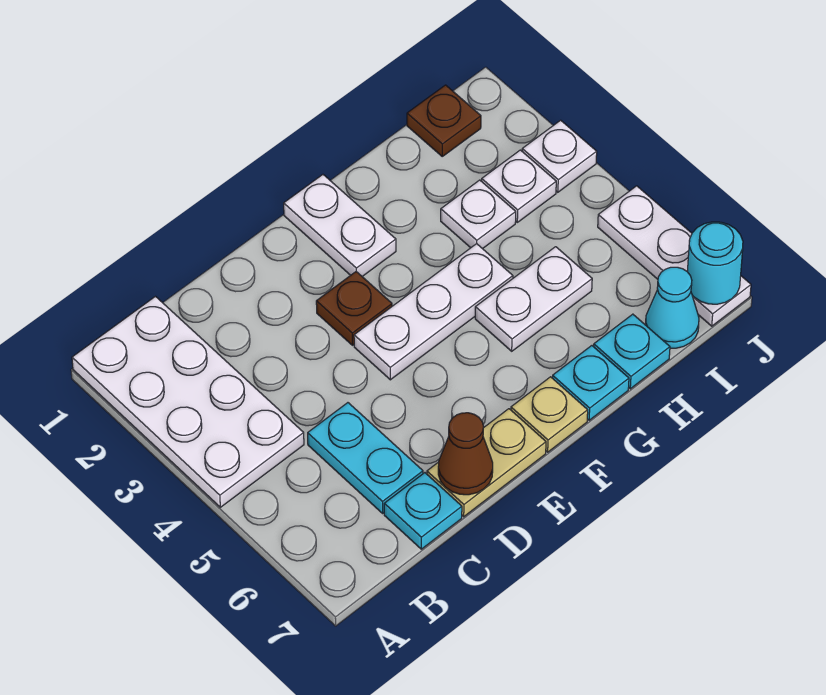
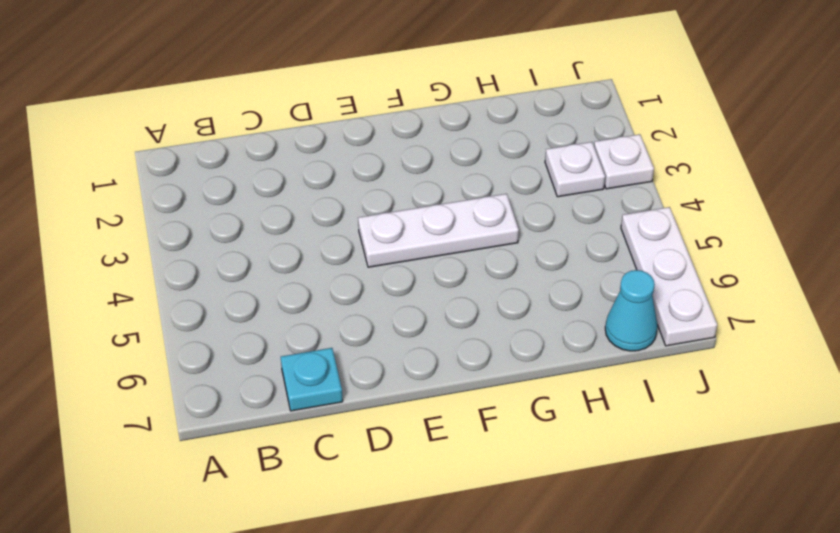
none -> white plate A1:B4 level 1
none -> cyan plate C5:C6 level 1
none -> tan plate D7:E7 level 1

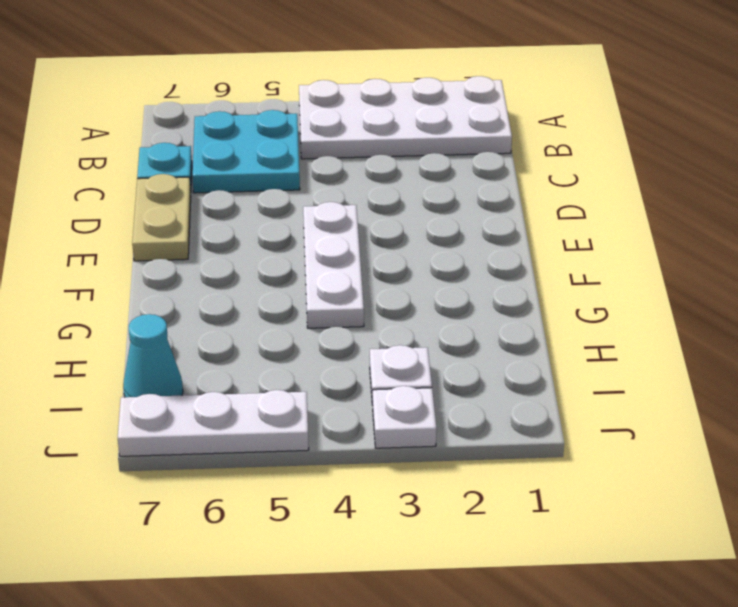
cyan plate B5:C6 level 1 -> cyan plate C5:C6 level 1
none -> brown plate E3 level 1
none -> white plate F1:F2 level 1
none -> tan plate F7 level 1

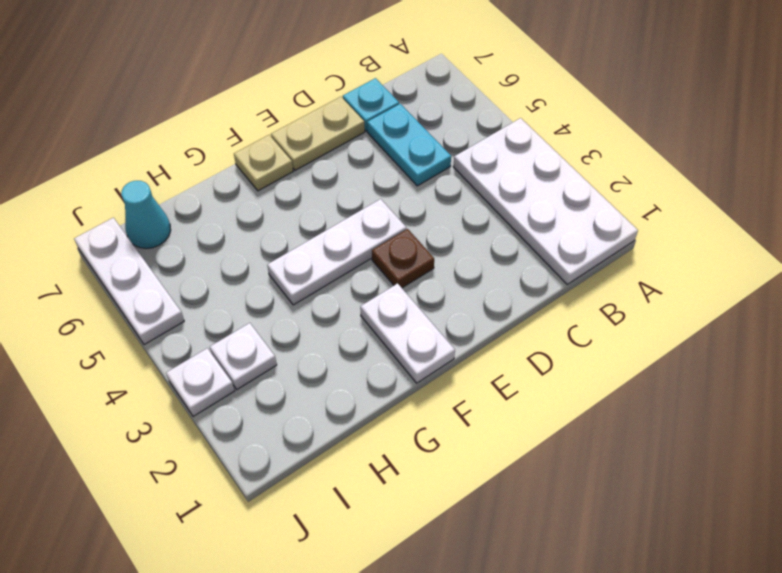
none -> white plate G5:H5 level 1
none -> cyan plate G7 level 1
none -> white plate H3 level 1

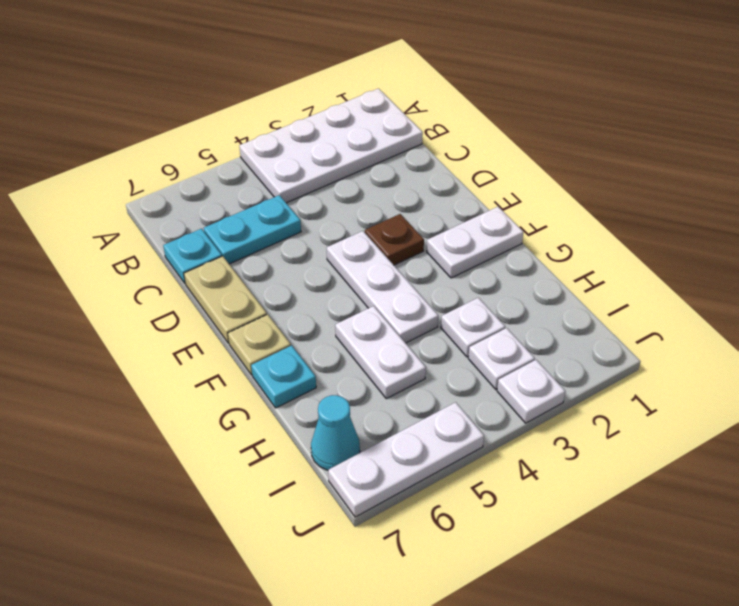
none -> cyan plate H7 level 1
none -> brown plate I1 level 1
none -> brown cone D7 level 2

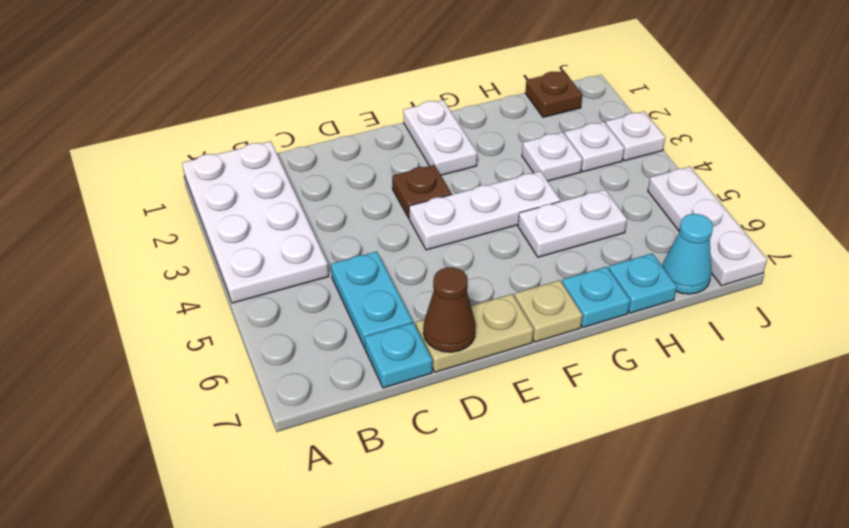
none -> cyan round brick J7 level 2

